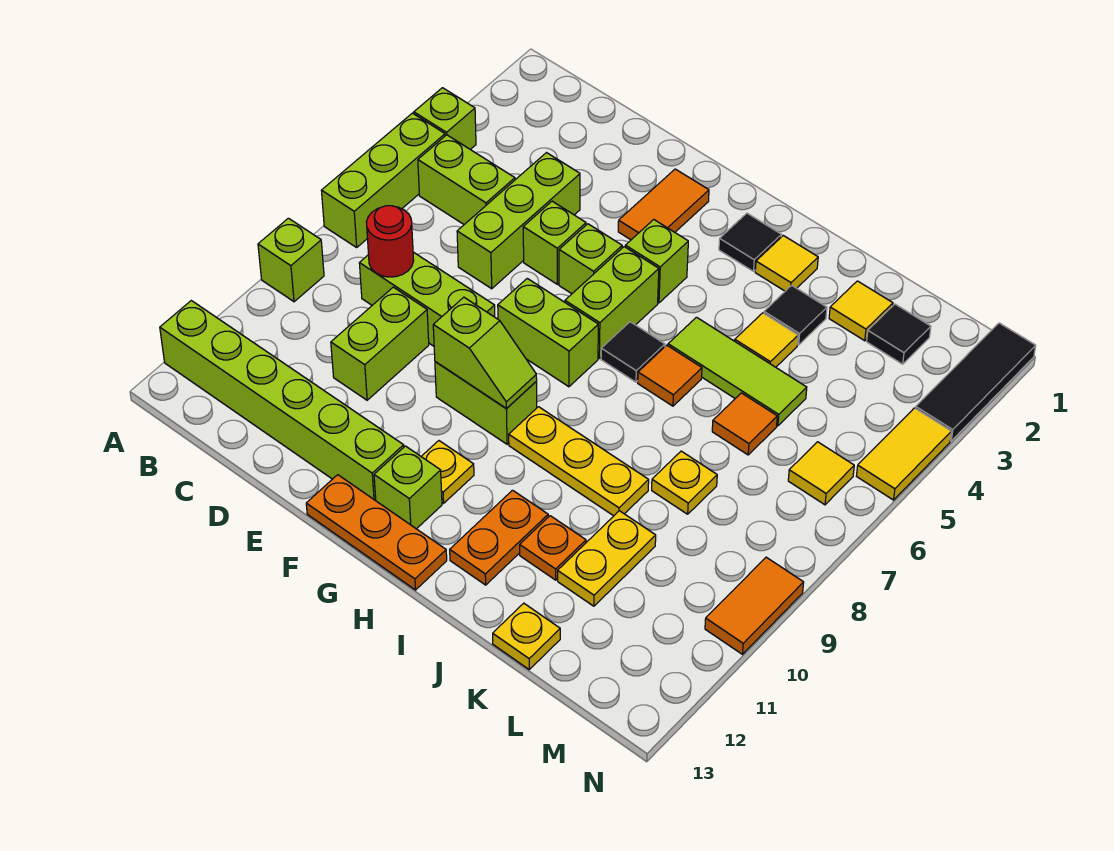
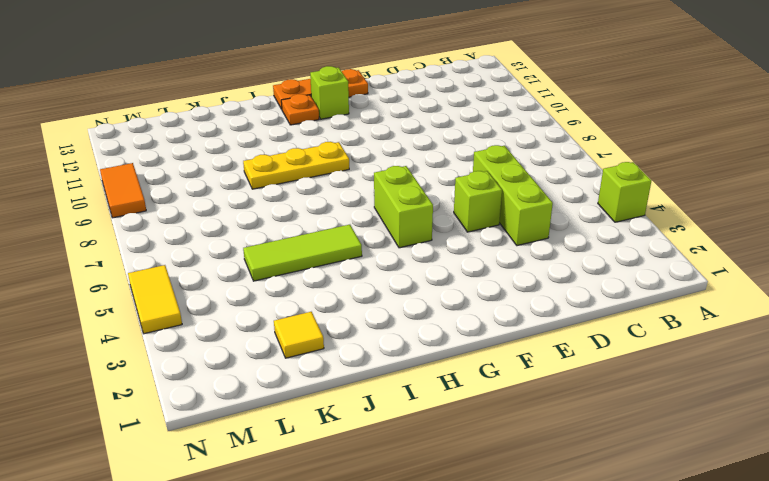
orange plate H12 level 1 -> orange plate J11 level 1
none -> lime brick A5:A7 level 1
none -> lime brick A9 level 1
none -> lime brick A12:F12 level 1
none -> lime brick B5:C5 level 1

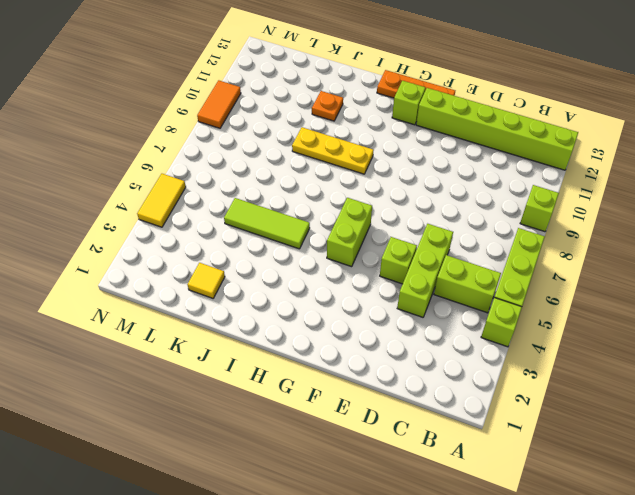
none -> lime brick C8:E8 level 1
none -> lime brick D9:D10 level 1
none -> orange tile F2:F3 level 1
none -> lime brick F5 level 1

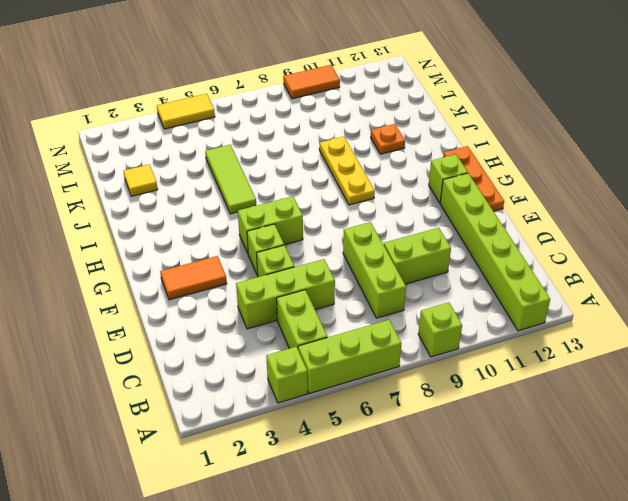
none -> lime brick F7:G7 level 1
none -> lime brick F9:G9 level 1
none -> lime brick G4 level 1
none -> yellow plate G11 level 1

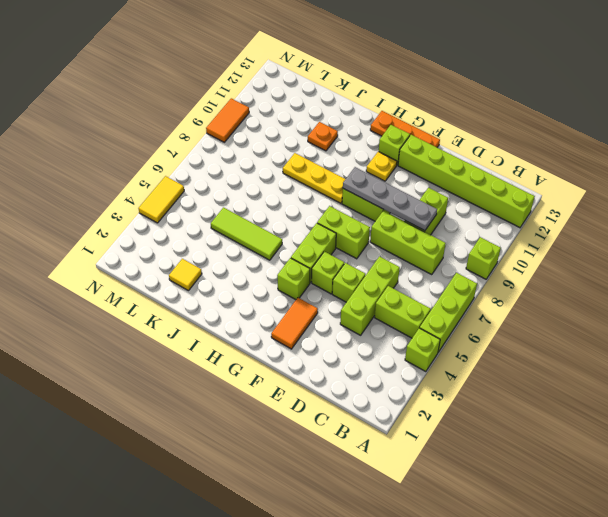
grey plate D9:G9 level 2 -> lime slope F9:G9 level 2 top F
none -> black tile H2 level 1
none -> black tile H6 level 1
none -> yellow tile I2 level 1
none -> orange tile I6 level 1

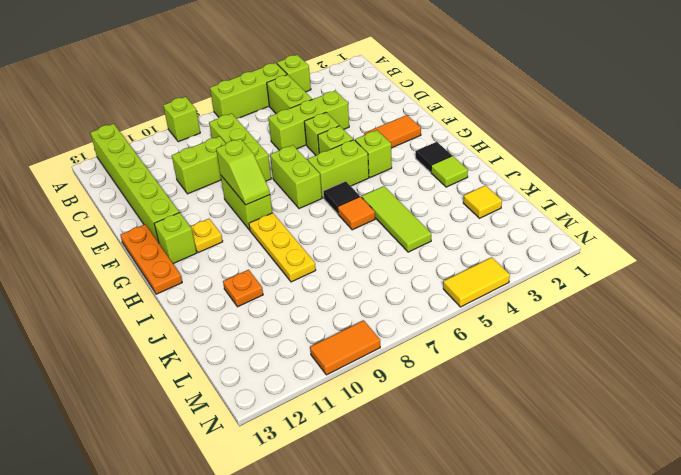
lime tile I2 level 1 -> yellow tile I2 level 1
none -> orange plate I11:I12 level 1
none -> black tile J3 level 1
none -> yellow tile J4 level 1
none -> orange tile K6 level 1

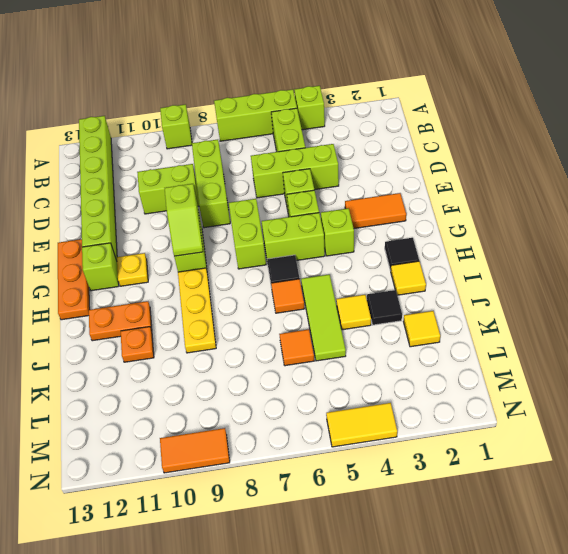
none -> yellow plate K8 level 1
none -> yellow plate K10:K11 level 1
none -> yellow plate K13 level 1
none -> black tile L2 level 1

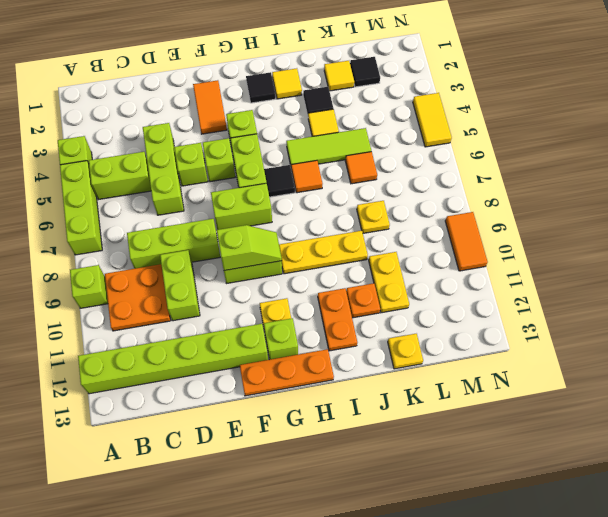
orange plate B9:C10 level 1 -> none
none -> yellow tile M6 level 1
none -> black tile N1:N3 level 1
none -> red round brick C8 level 2

